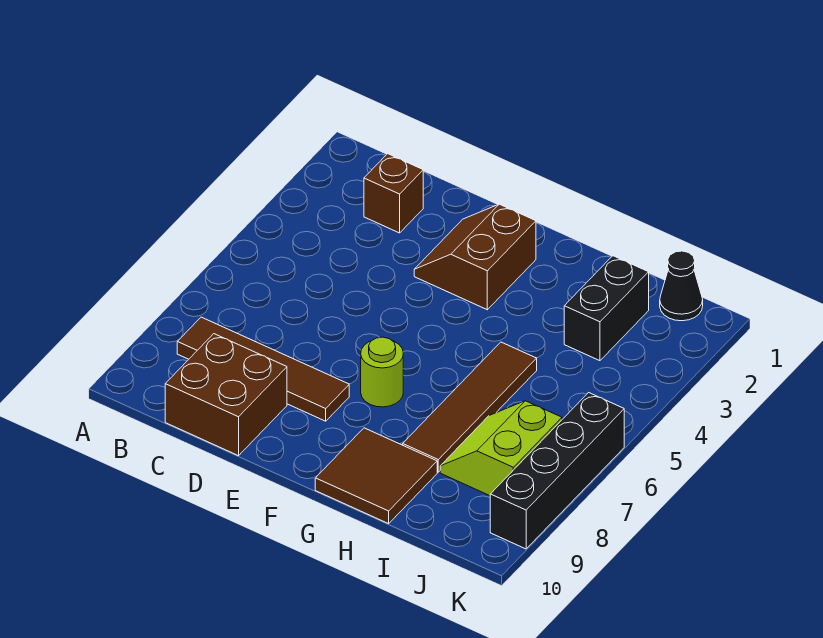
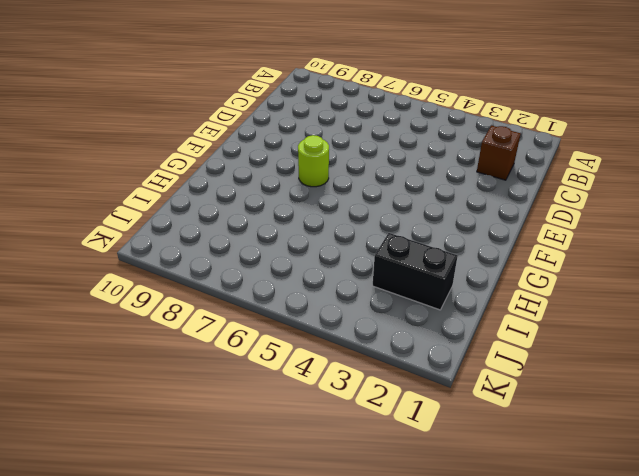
none -> brown tile B8:E8 level 1
none -> brown brick C9:D10 level 1

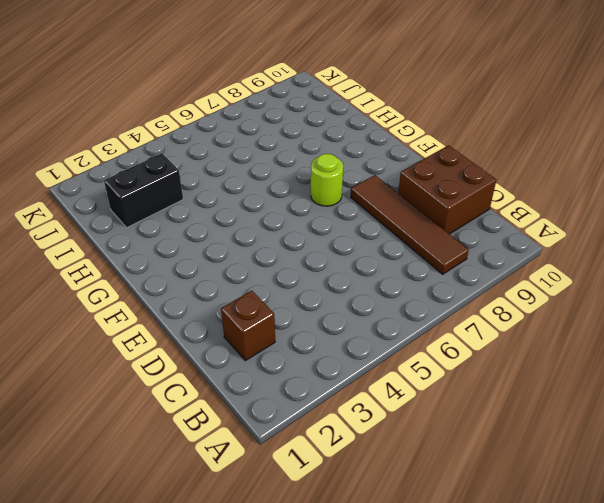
none -> brown slope E2:F3 level 1 top F
none -> brown tile G9:H10 level 1

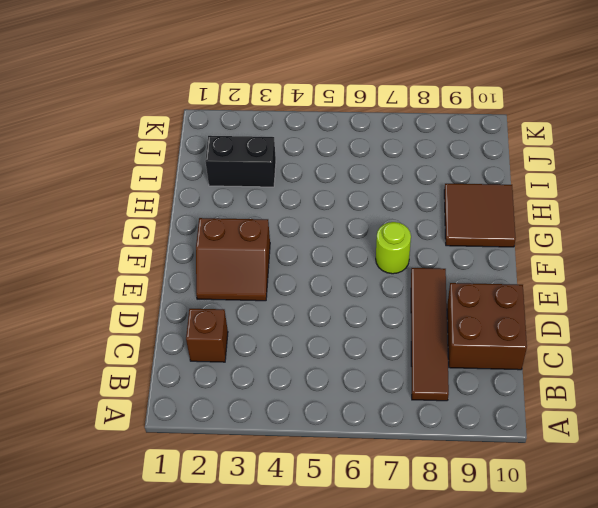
none -> brown tile H5:H8 level 1
none -> lime slope I7:J8 level 1 top J

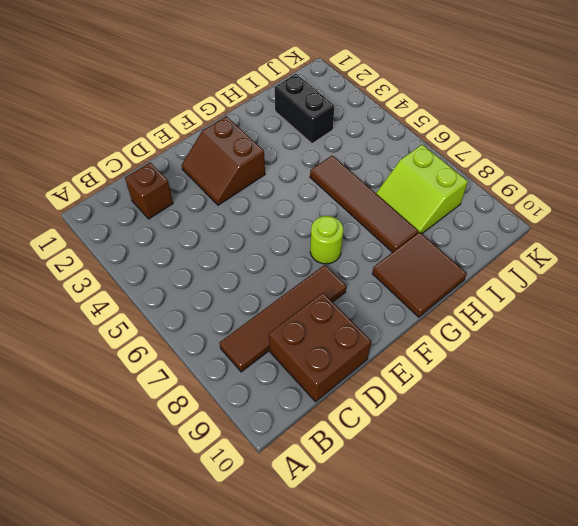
none -> black cone J1 level 1
none -> black brick K6:K9 level 1

